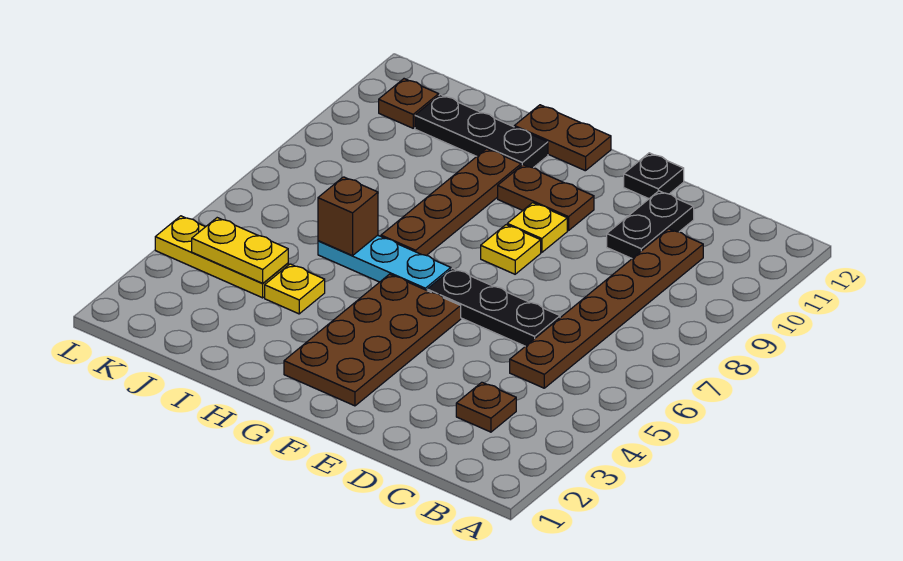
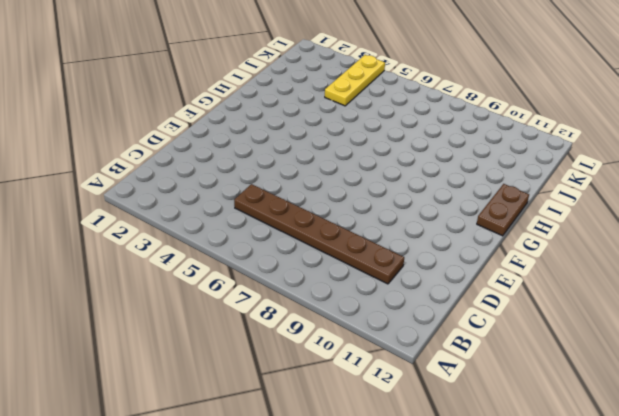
none -> brown plate C3 level 1
none -> black plate D6:F6 level 1
none -> black plate D10:D11 level 1

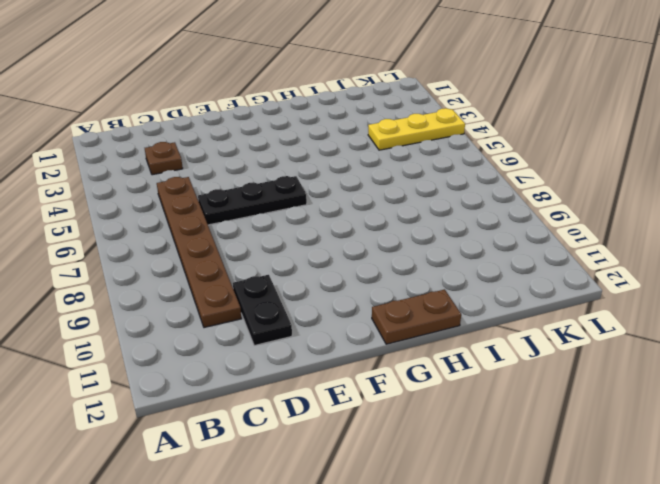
none -> black plate E12 level 1
none -> brown plate F2:G5 level 1
none -> yellow plate F8 level 1

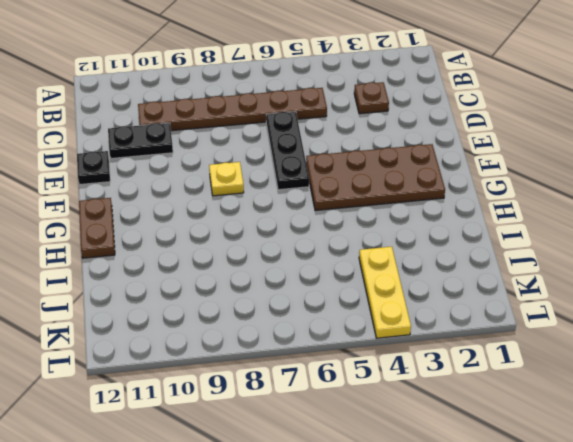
none -> yellow plate F9 level 1
none -> brown plate F10:G10 level 1
none -> cyan plate G6:I6 level 1

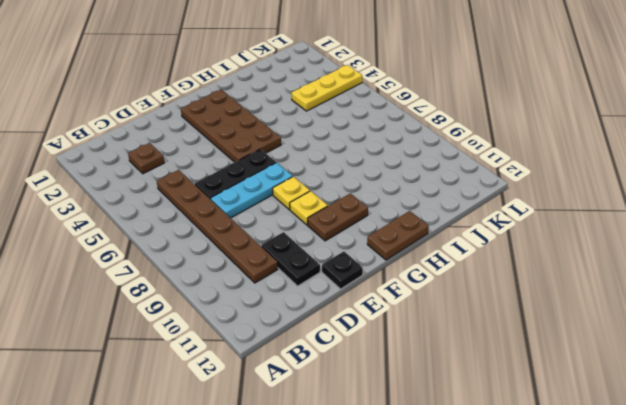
cyan plate D7:F7 level 1 -> cyan plate G6:I6 level 1
none -> brown plate H7:H10 level 1
none -> black plate H11:J11 level 1
none -> yellow plate I4 level 1

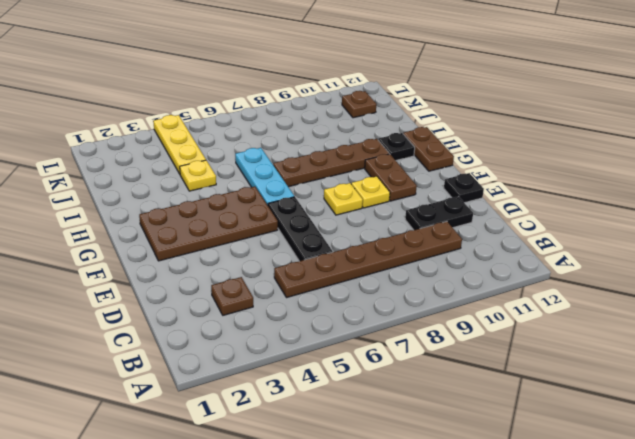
black plate H11 level 1 -> black plate H11:J11 level 1
none -> brown brick I6 level 2
none -> yellow plate J4:K4 level 2

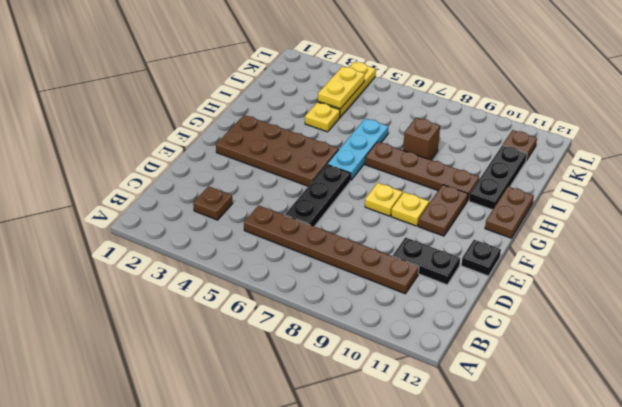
brown brick I8 level 1 -> brown brick I6 level 2

